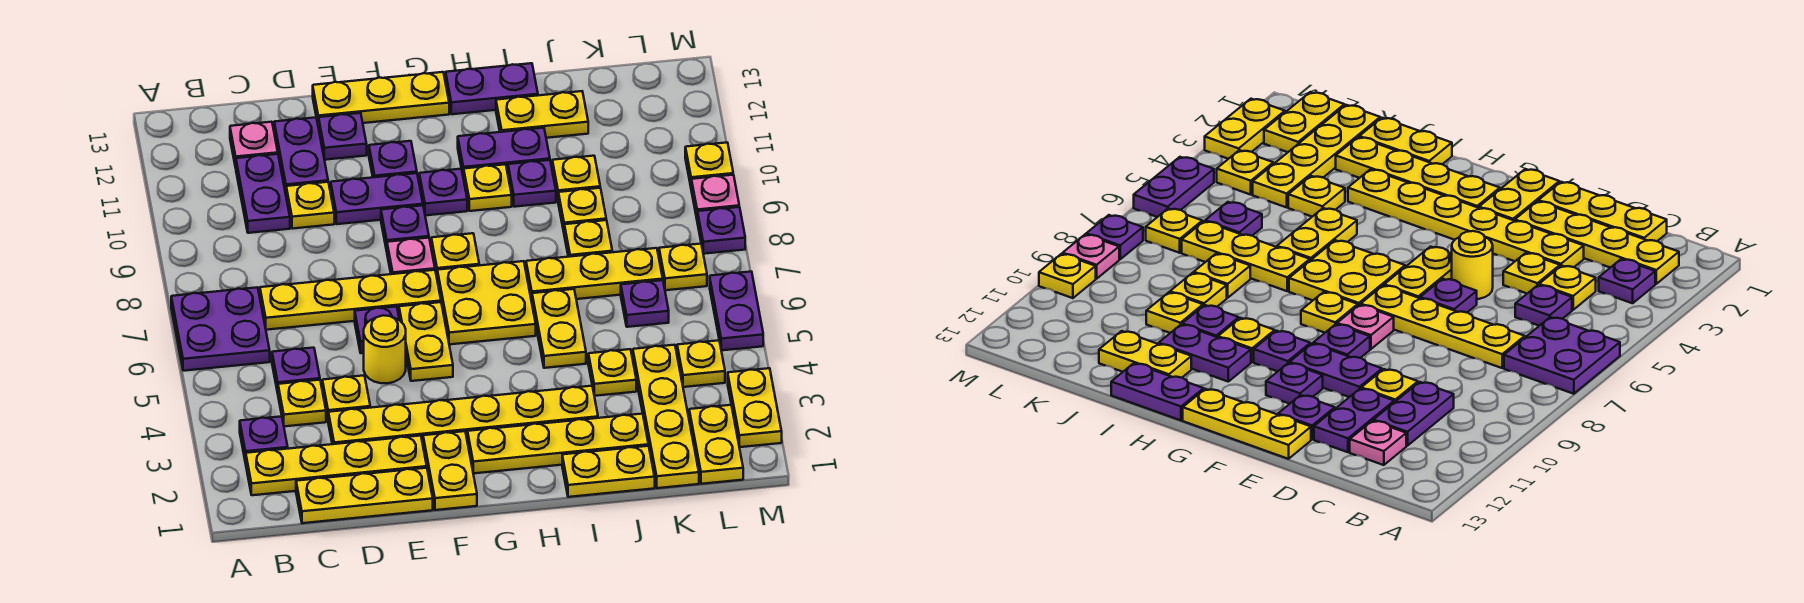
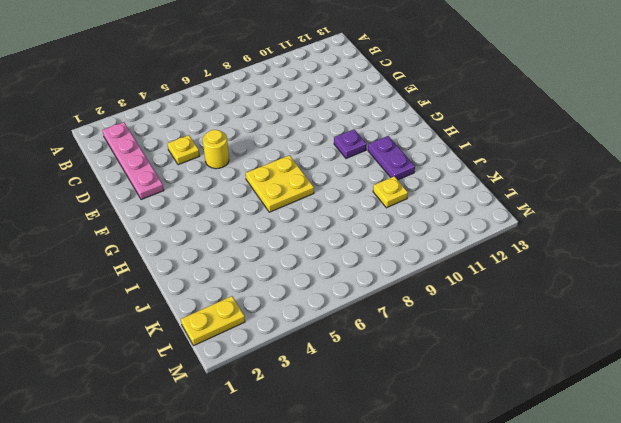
pink plate B2:E2 level 1 -> yellow plate B2:E2 level 1
none -> purple plate A6:B7 level 1
none -> purple plate B3 level 1
none -> yellow plate C1:E1 level 1
none -> yellow plate C4 level 1

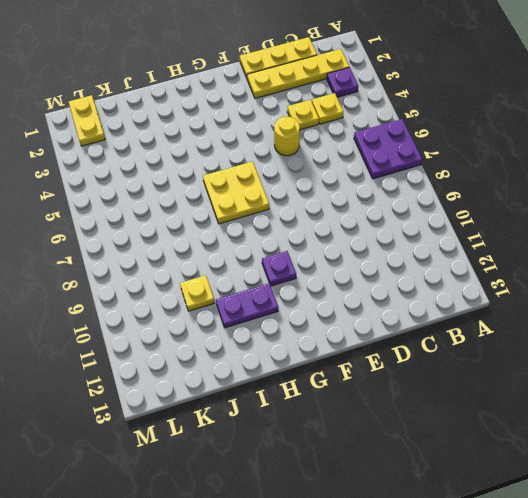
none -> purple plate C5 level 1
none -> yellow plate C7:F7 level 1
none -> purple plate C10:C11 level 1
none -> pink plate C12 level 1

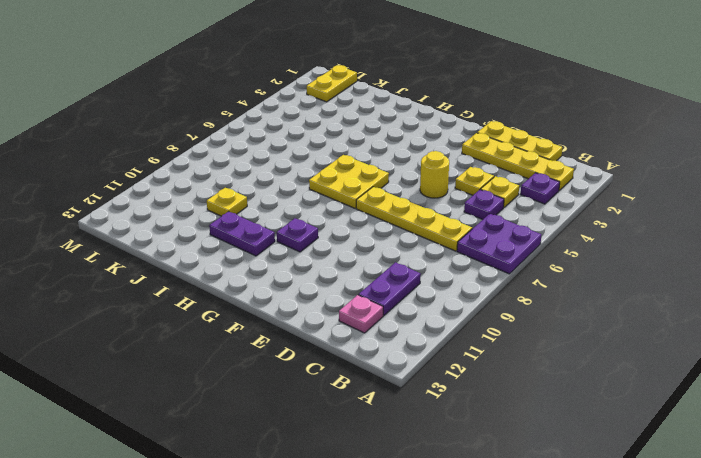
none -> yellow plate D3:I3 level 1
none -> yellow plate D10 level 1
none -> purple plate D11:D12 level 1
none -> purple plate E6 level 1

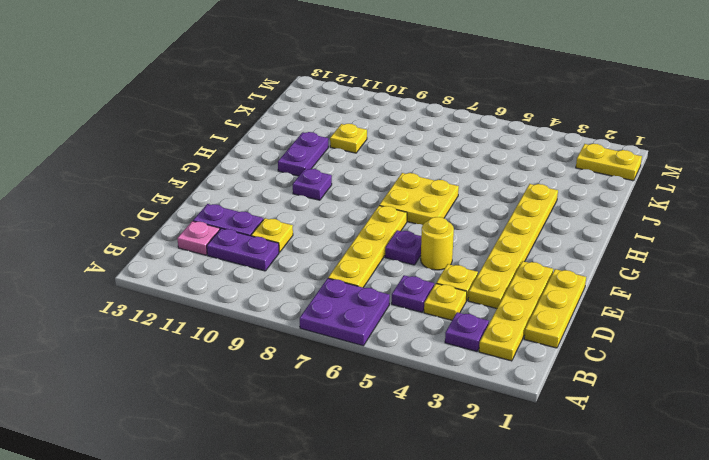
none -> purple plate E10:F10 level 1
none -> purple plate E12 level 1
none -> yellow plate E13:G13 level 1
none -> yellow plate F1:F2 level 1

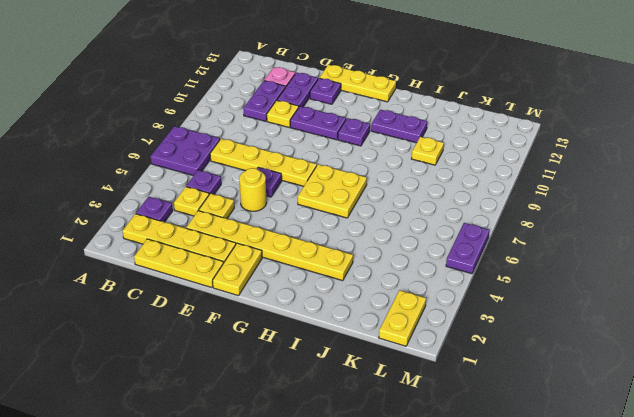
none -> yellow plate F5:F6 level 1
none -> pink plate F8 level 1
none -> purple plate F9 level 1
none -> purple plate F11 level 1

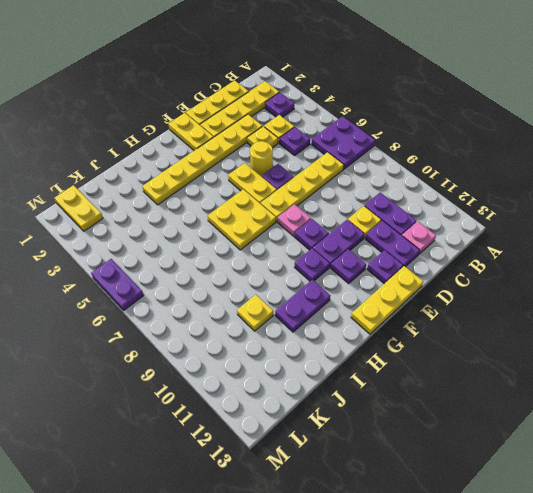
none -> yellow plate G2:J2 level 1
none -> yellow plate G8 level 1
none -> yellow plate H10 level 1
none -> purple plate H13:I13 level 1

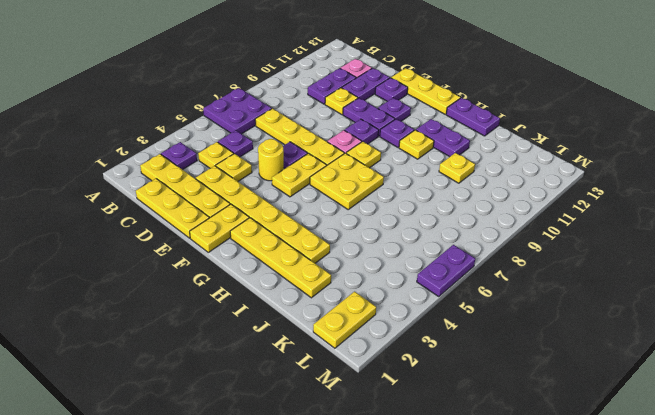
none -> yellow plate I1:J1 level 1
none -> yellow plate I5:I6 level 1
none -> yellow plate I7:K7 level 1
none -> purple plate I10 level 1

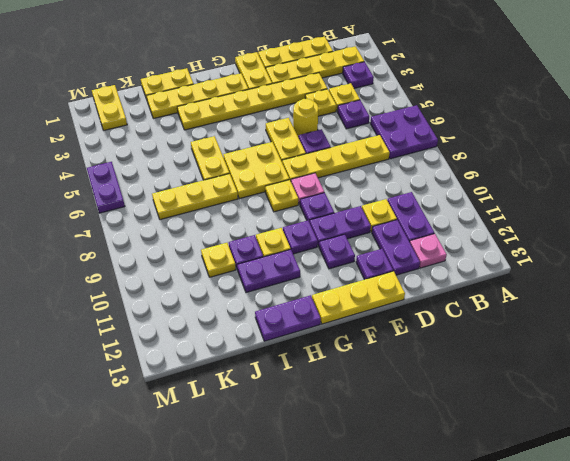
none -> yellow plate I12:J12 level 1
none -> yellow plate J4 level 1
none -> yellow plate J8 level 1
none -> yellow plate J9 level 1

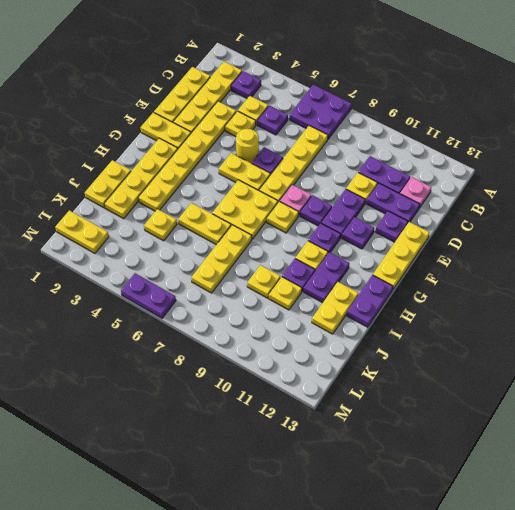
none -> yellow plate J8 level 1
none -> yellow plate K1:K4 level 1
none -> purple plate K6 level 1
none -> yellow plate L4 level 1

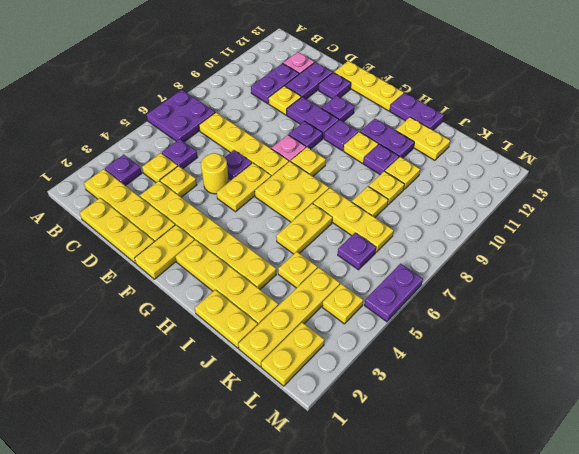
none -> yellow plate L7 level 1
none -> yellow plate M2:M3 level 1
none -> purple plate M8 level 1
none -> pink plate M9 level 1

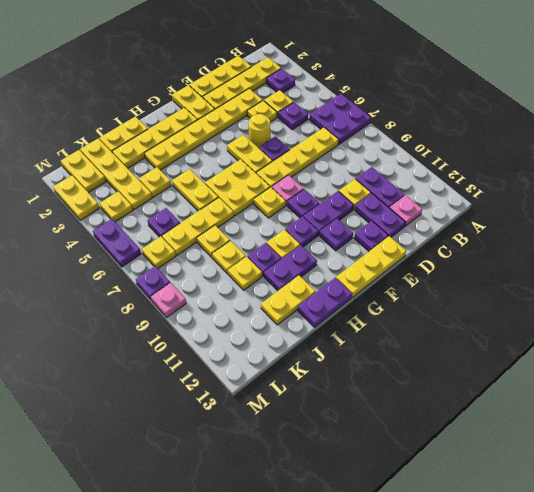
none -> yellow plate M10 level 1

